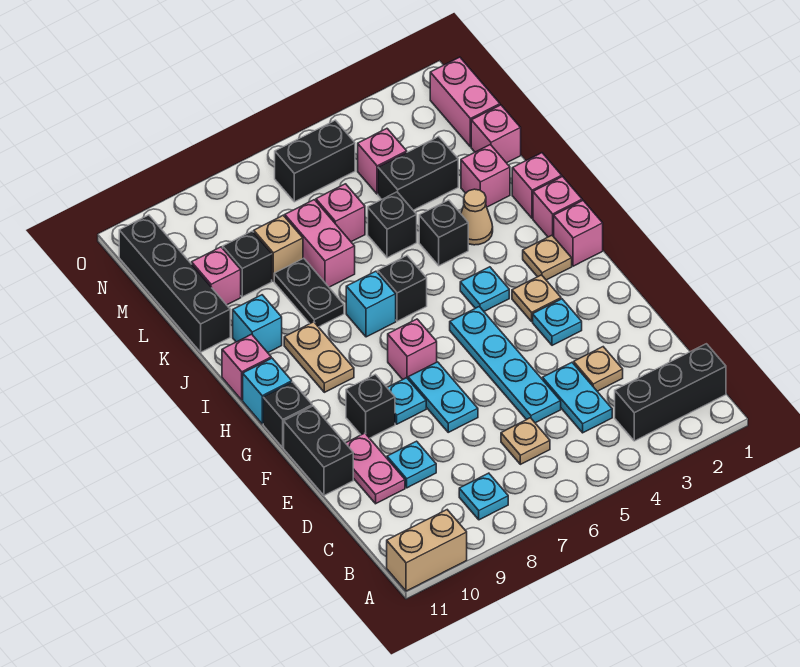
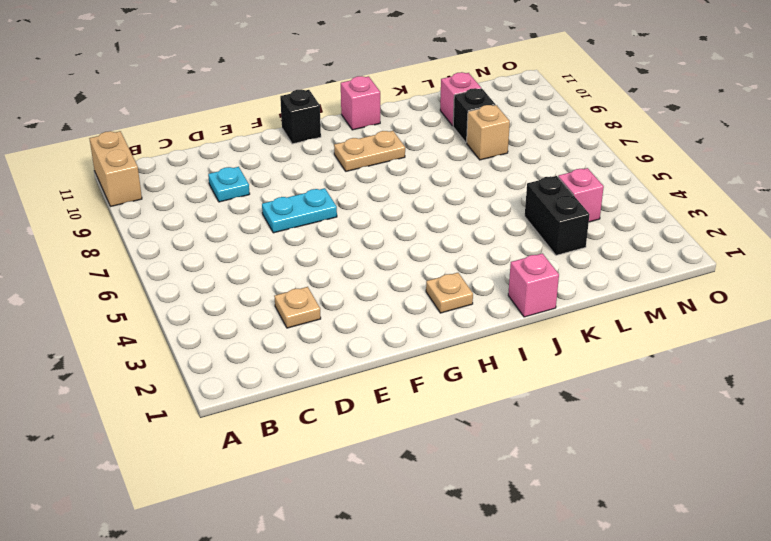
none -> black brick B1:B3 level 1
none -> cyan plate B8 level 1
none -> cyan plate C4:D4 level 1
none -> tan plate C6 level 1

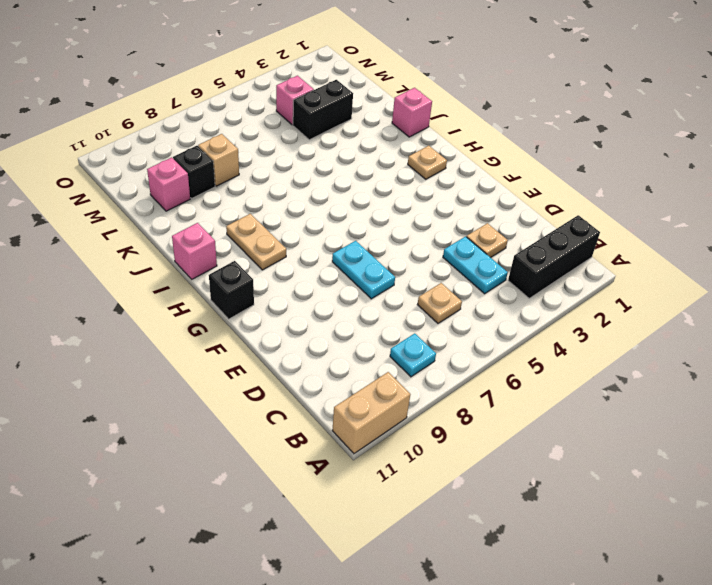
none -> cyan plate D5:G5 level 1
none -> cyan plate D9 level 1
none -> pink plate D10:E10 level 1
none -> black brick E11:F11 level 1

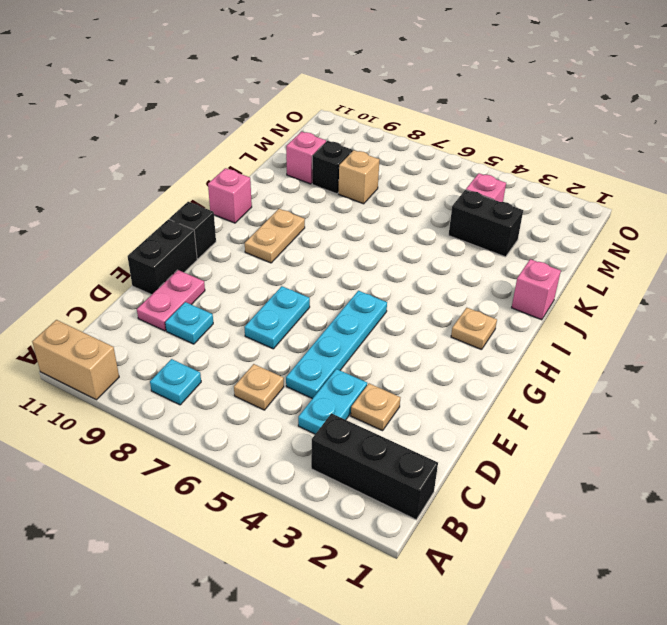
none -> cyan plate F3 level 1
none -> cyan plate F8 level 1
none -> black brick F9 level 1
none -> tan plate G3 level 1

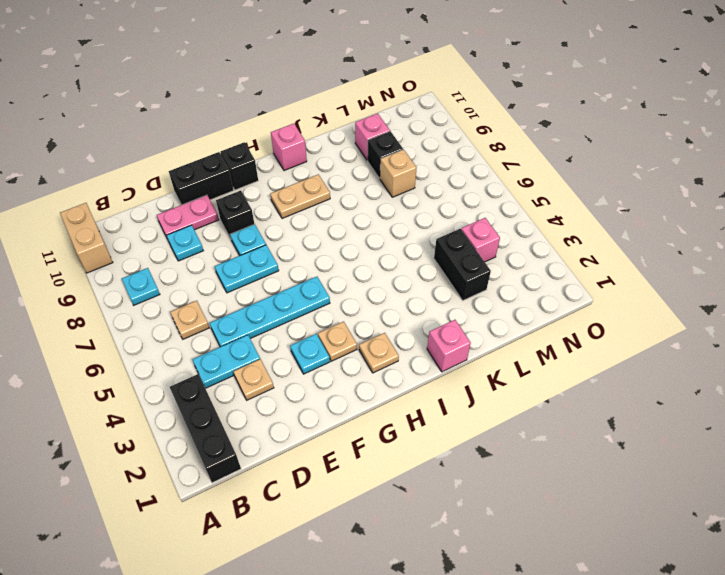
none -> pink brick G7 level 1
none -> pink brick H1 level 1
none -> cyan plate H4 level 1
none -> cyan brick H11 level 1

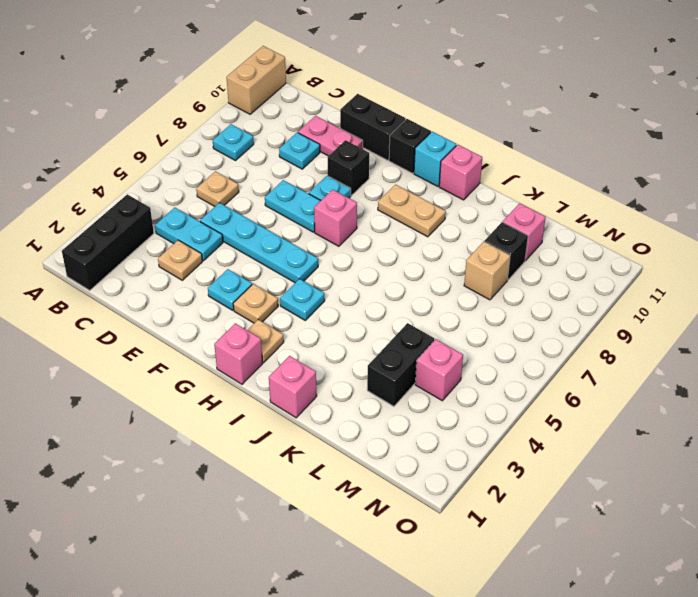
none -> pink brick I1 level 1
none -> black brick I6 level 1
none -> cyan brick I7 level 1
none -> tan cone J3 level 1

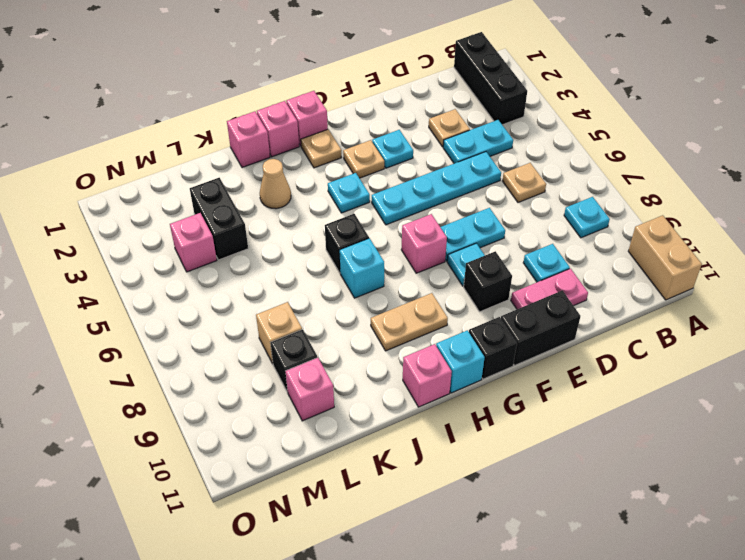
none -> black brick J4 level 1
none -> black plate J8:K8 level 1
none -> cyan brick J10 level 1
none -> pink brick K2 level 1

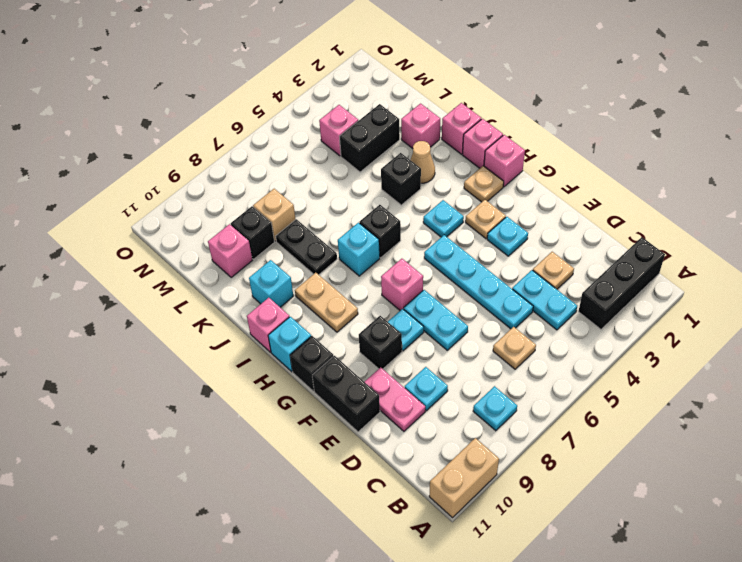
none -> black brick K5 level 1
none -> pink brick K7:L7 level 1
none -> black brick K11:N11 level 1
none -> pink brick L1 level 1

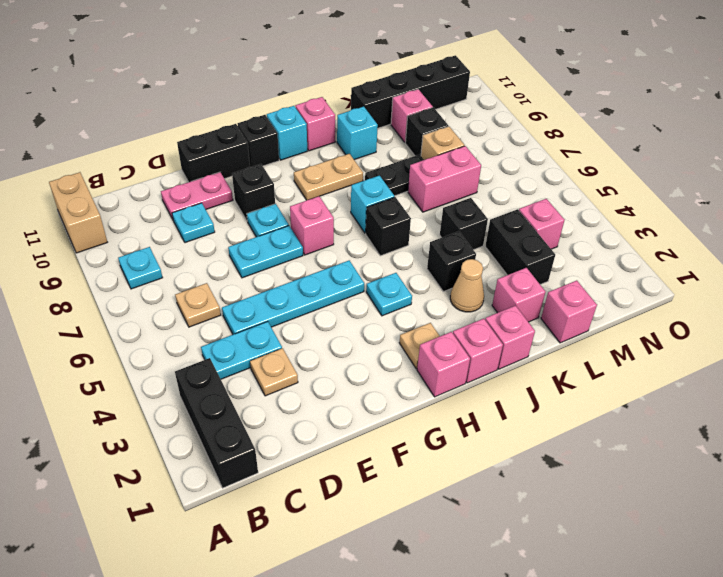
none -> cyan plate F3 level 1
none -> tan plate G3 level 1
none -> pink brick L6 level 1
none -> pink brick M1:N1 level 1

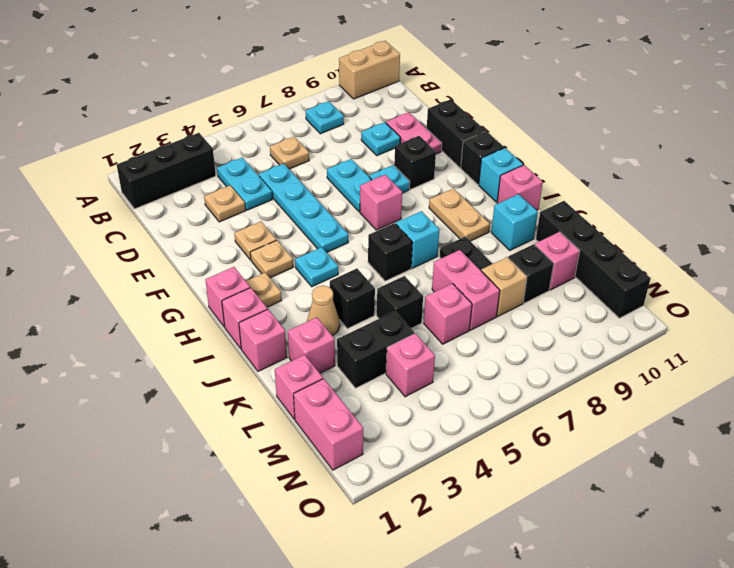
tan plate F3 level 1 -> cyan plate F3 level 1
none -> black brick N5:N6 level 1

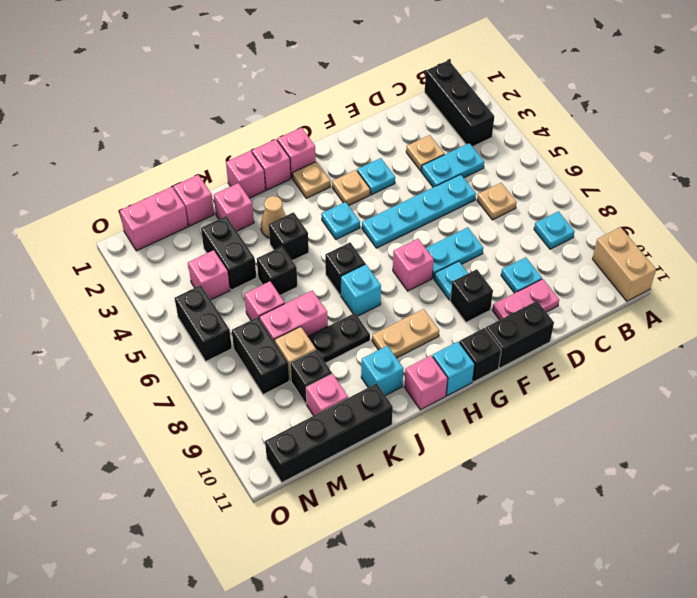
black brick M7:M8 level 1 -> none

